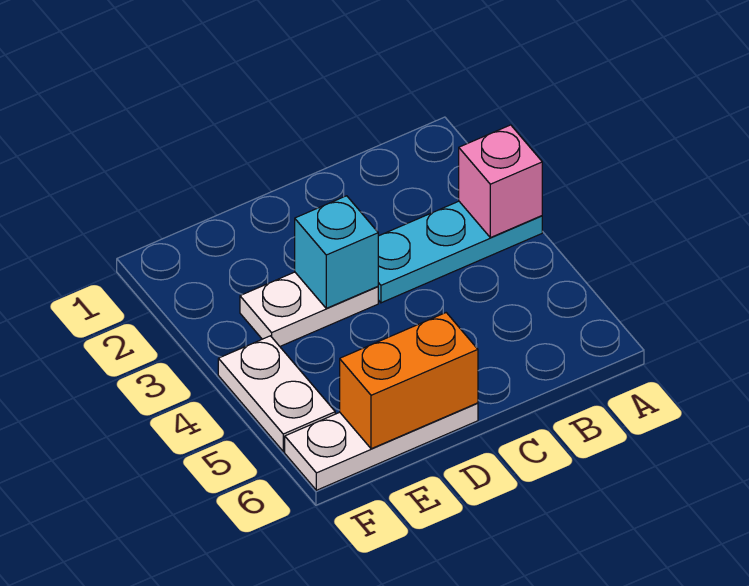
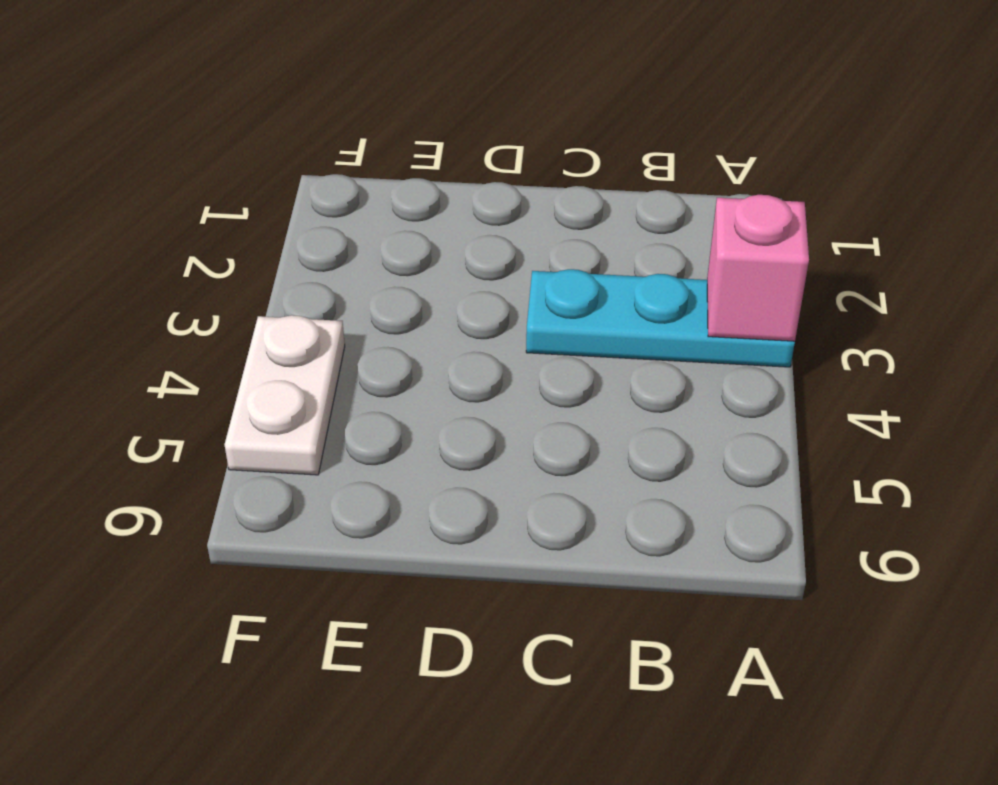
none -> white plate D3:E3 level 1
none -> white plate D6:F6 level 1

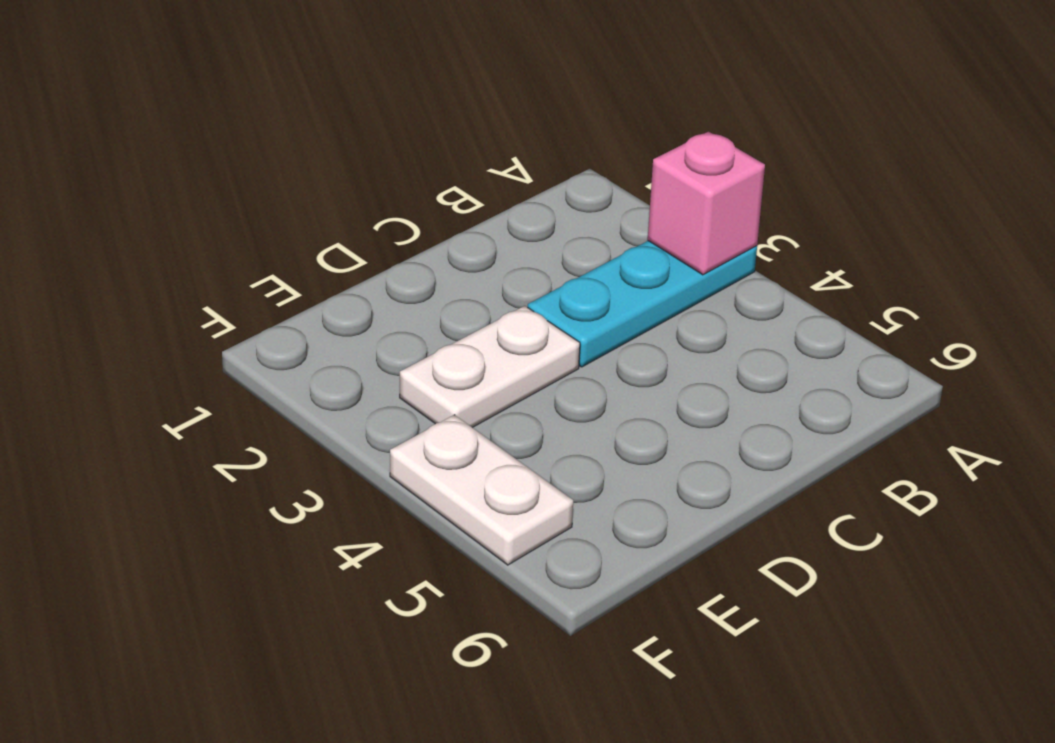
none -> white plate D6:F6 level 1
none -> cyan brick D3 level 2

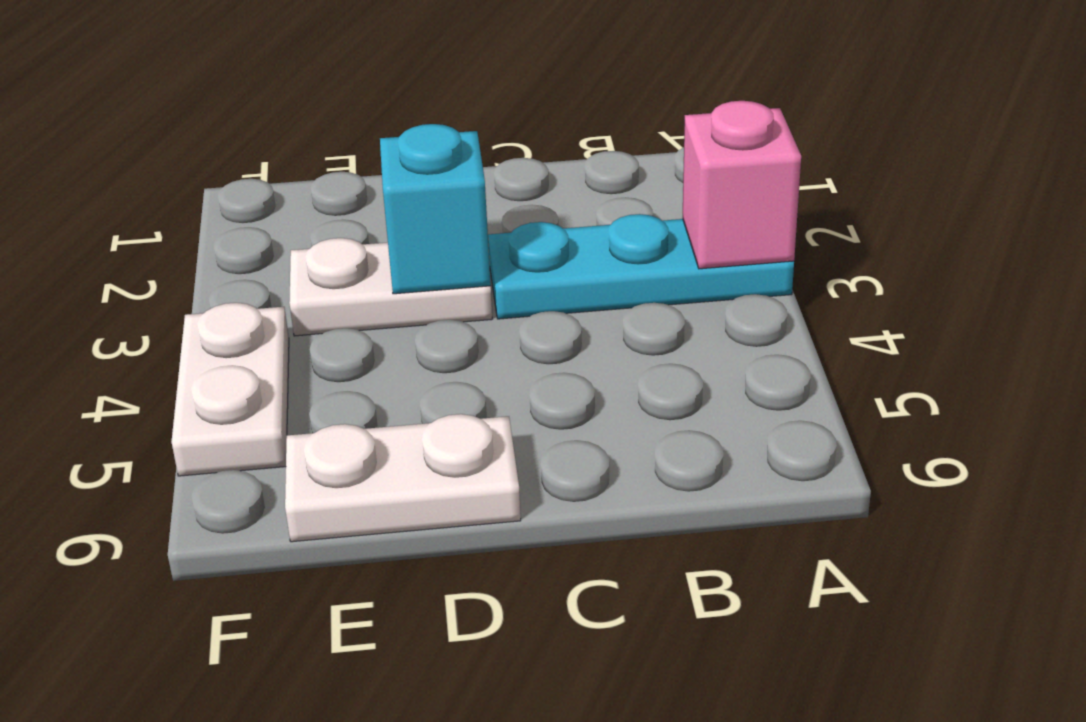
white plate D6:E6 level 1 -> white plate D6:F6 level 1
none -> orange brick D6:E6 level 2

